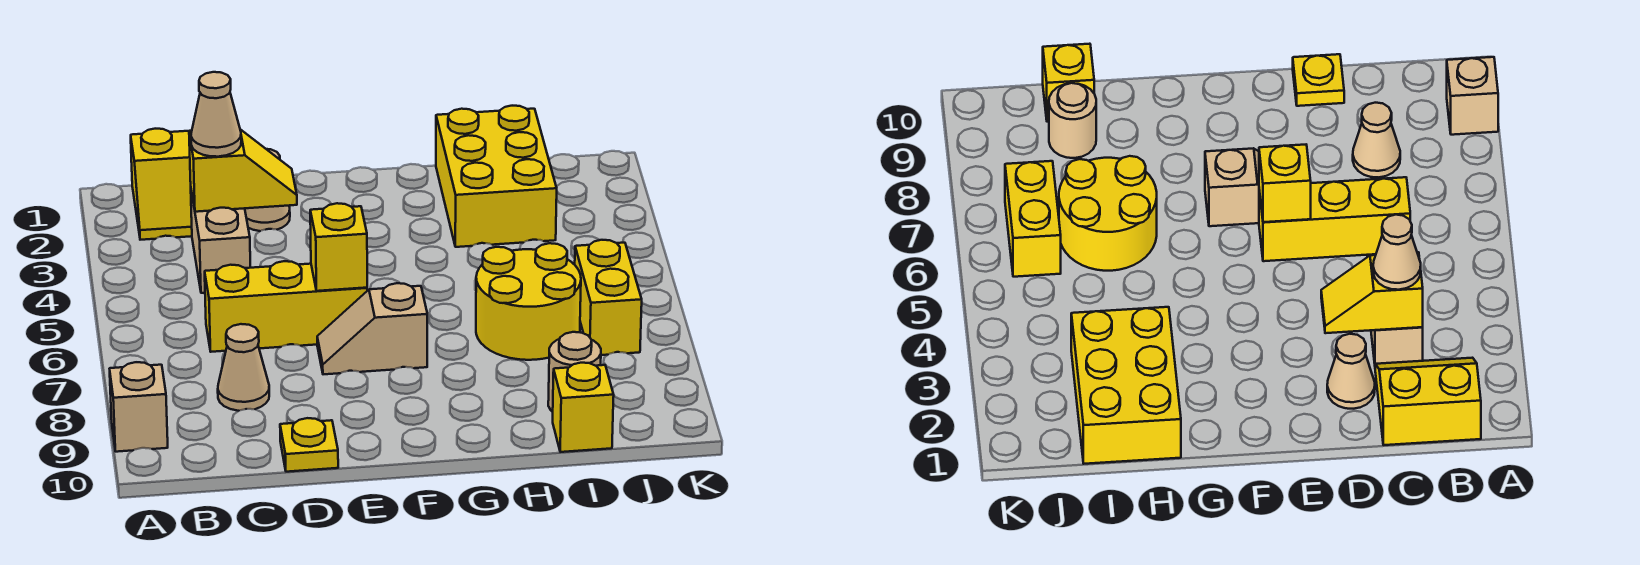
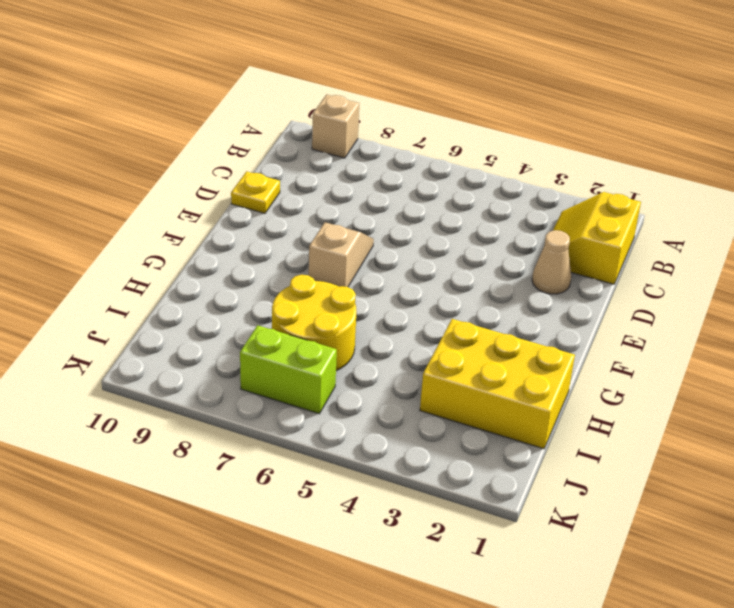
lime brick J6:J7 level 1 -> yellow brick J6:J7 level 1
none -> tan brick C3:C4 level 1
none -> yellow brick C6:E6 level 1
none -> tan cone C8 level 1

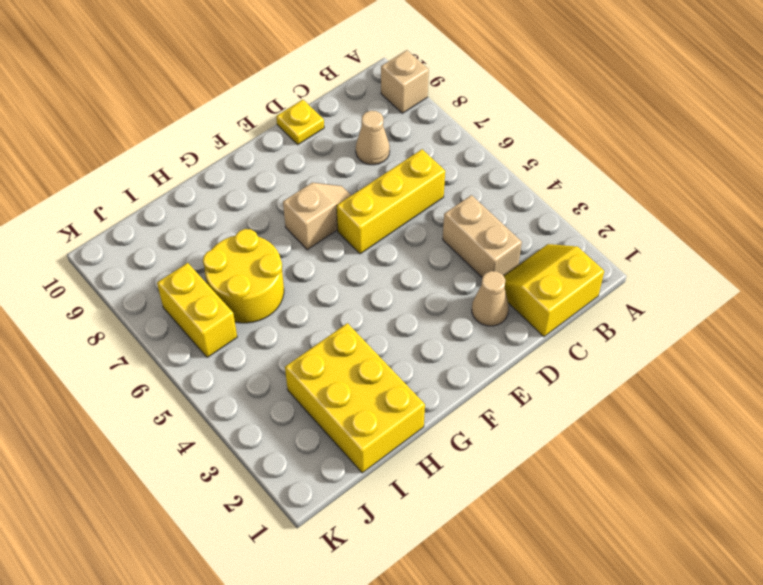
none -> tan round brick I9 level 1
none -> yellow brick I10 level 1
none -> yellow slope C3:D3 level 2 top C

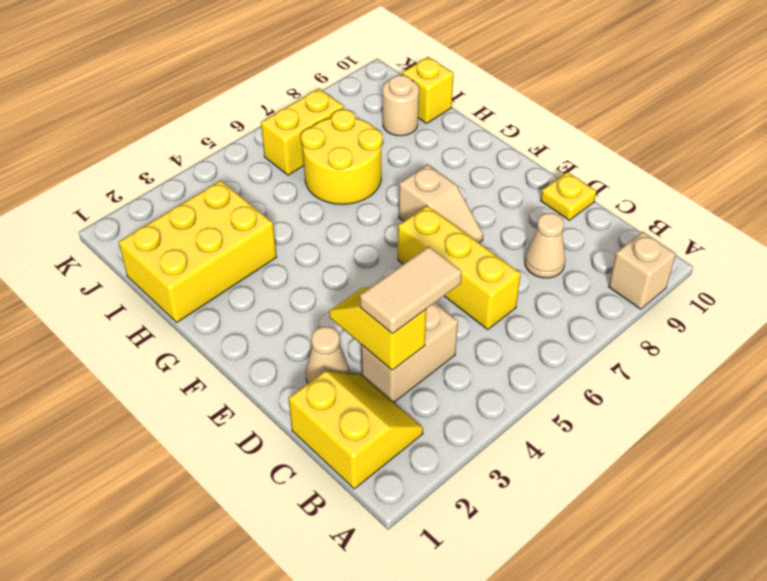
tan tile C3:C4 level 3 -> tan cone C3 level 3
none -> yellow brick E6 level 2

